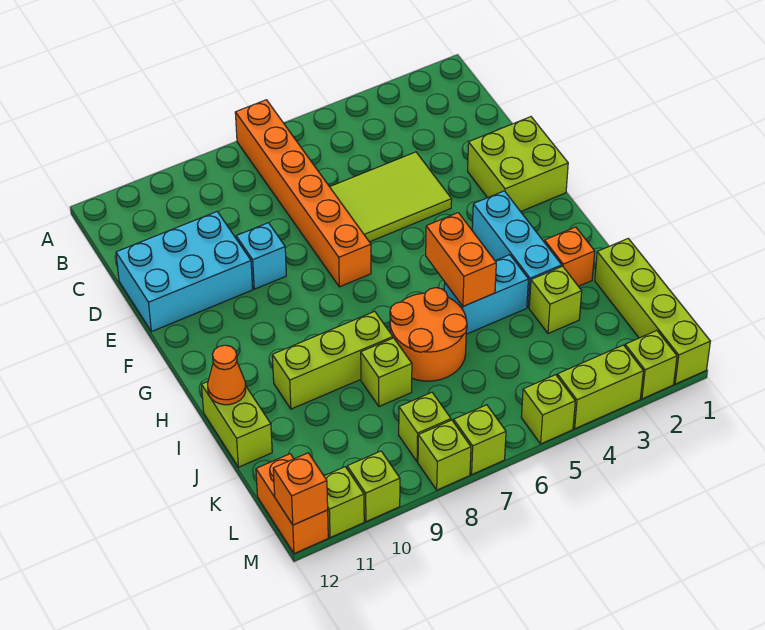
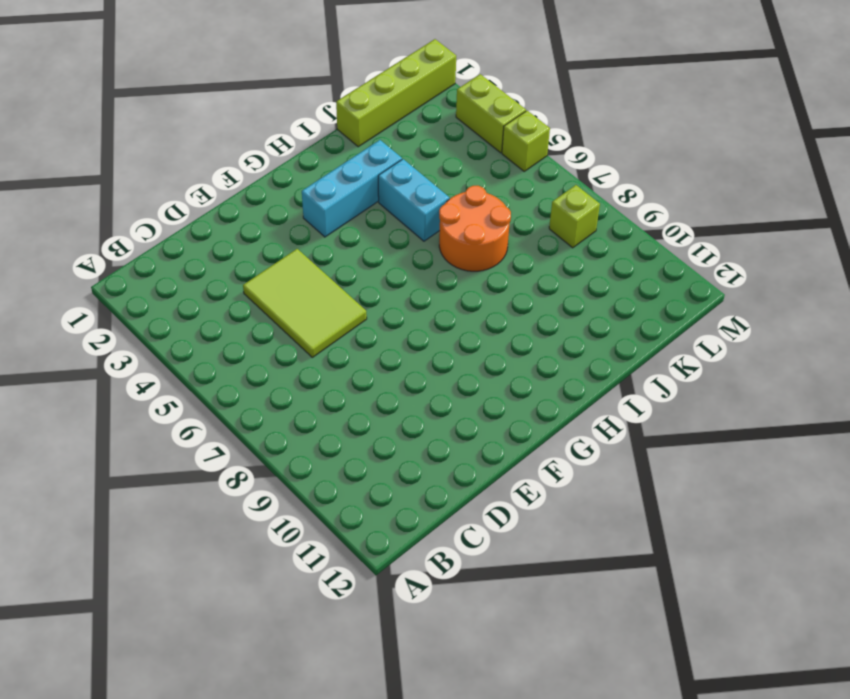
none -> orange brick A7:F7 level 1
none -> cyan brick D10:E12 level 1
none -> lime brick E1:F2 level 1

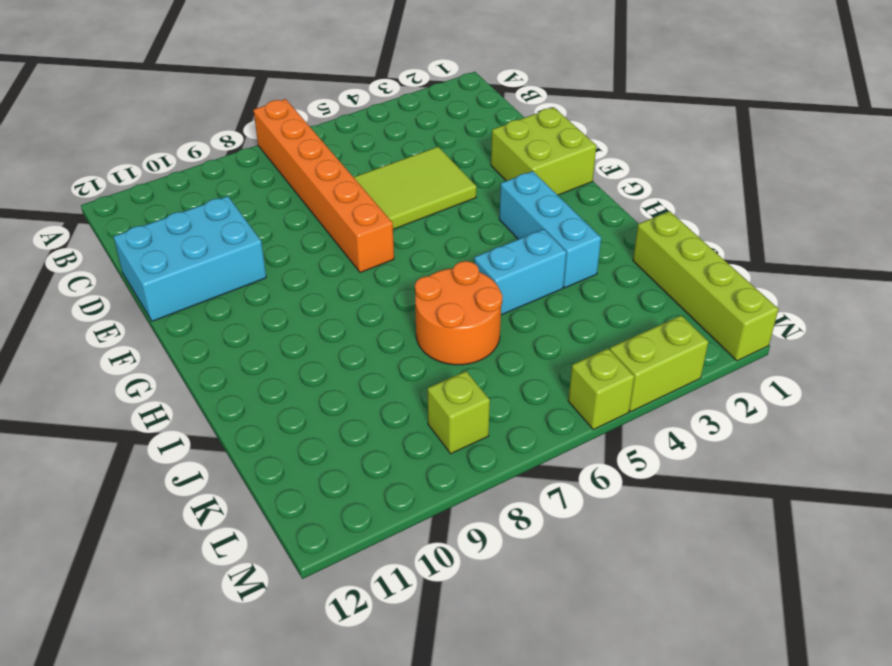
none -> cyan brick E9 level 1
none -> orange brick I2 level 1
none -> lime brick I8:I10 level 1

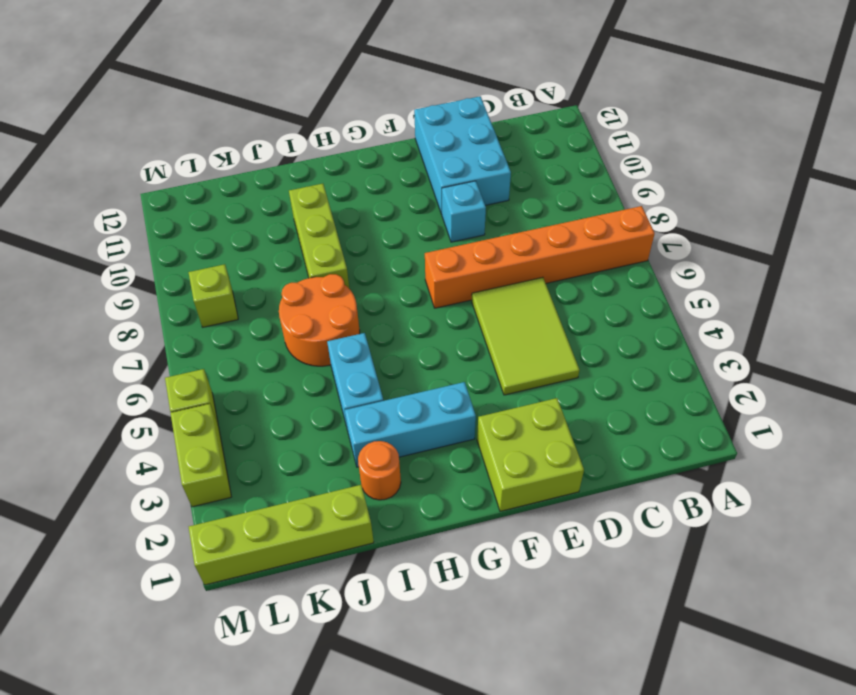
orange round brick I2 level 1 -> orange brick I2 level 1
none -> lime brick I12:J12 level 1
none -> lime brick J3 level 1
none -> lime brick J8 level 1

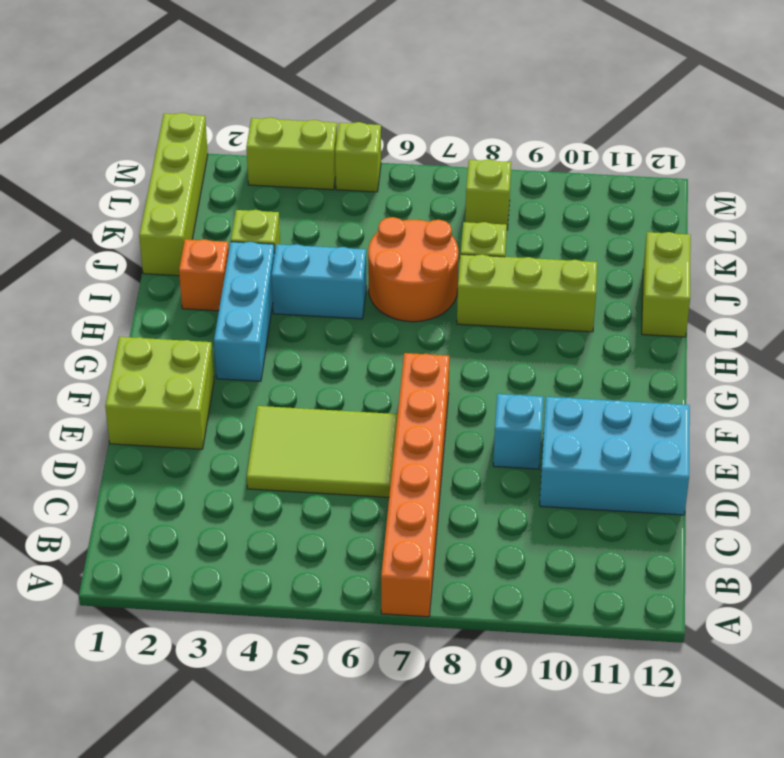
none -> orange brick L12:M12 level 1
none -> lime brick M2 level 1
none -> lime brick M7 level 1

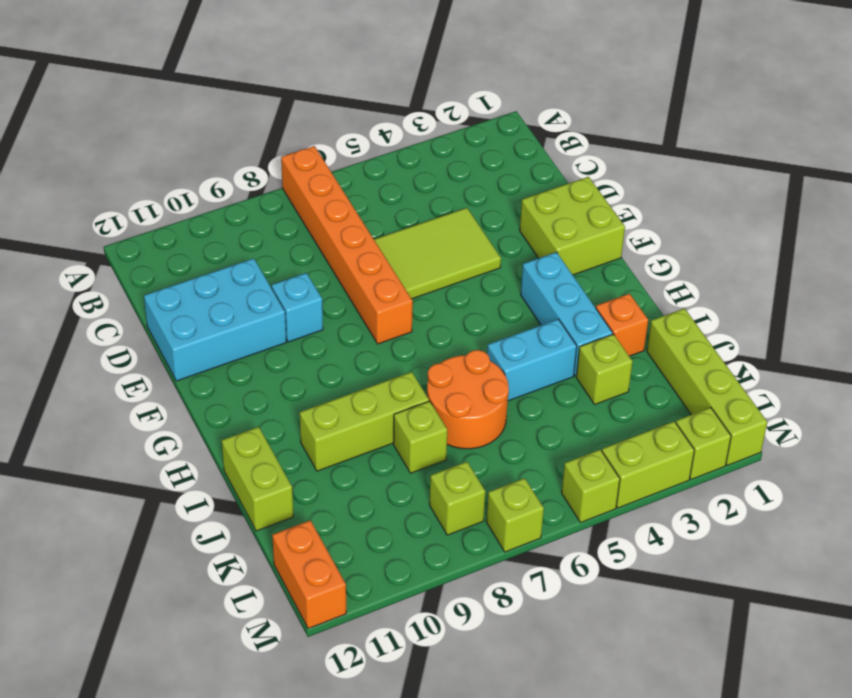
none -> lime brick M8 level 1
none -> lime brick M10 level 1
none -> lime brick M11 level 1

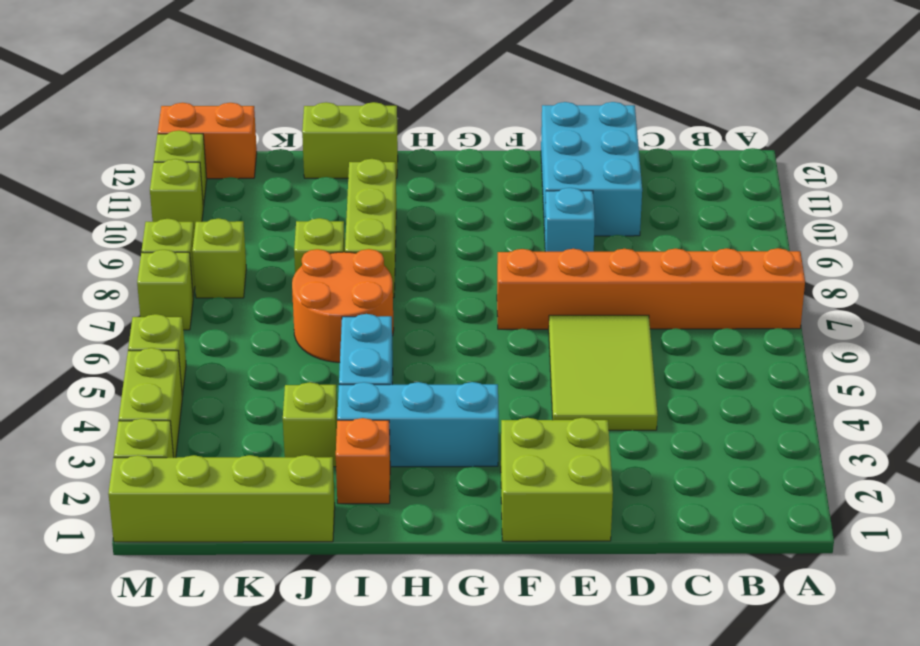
none -> orange brick H5:I5 level 2
none -> orange cone I12 level 2
none -> orange brick M12 level 2

